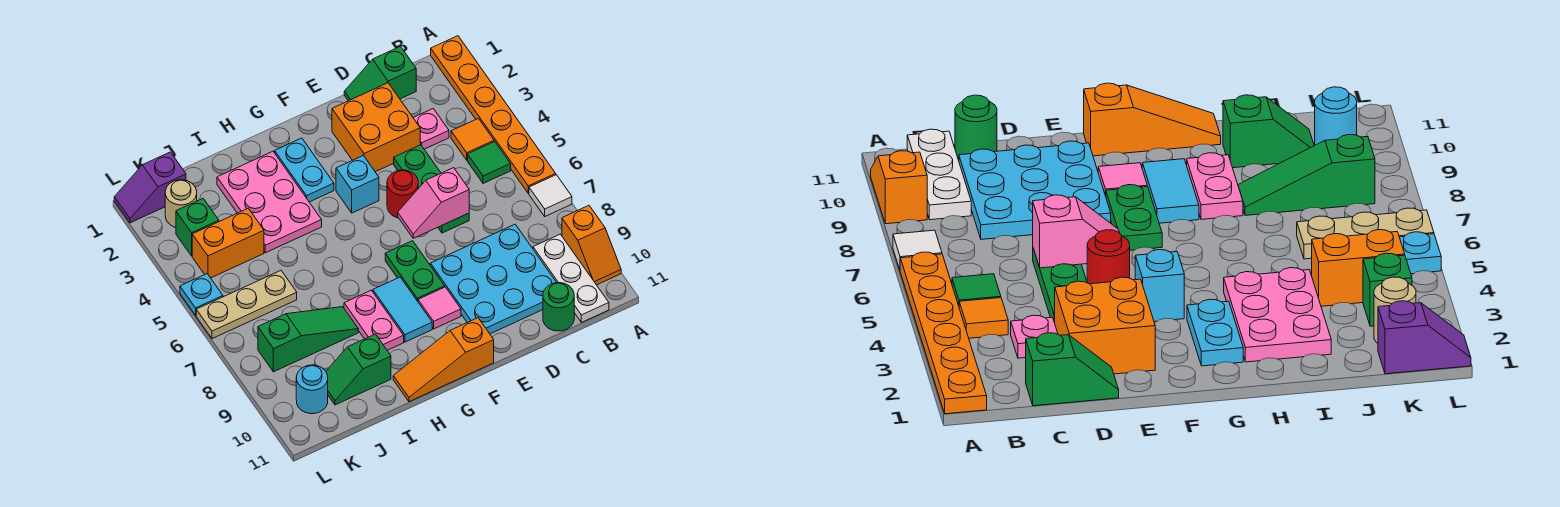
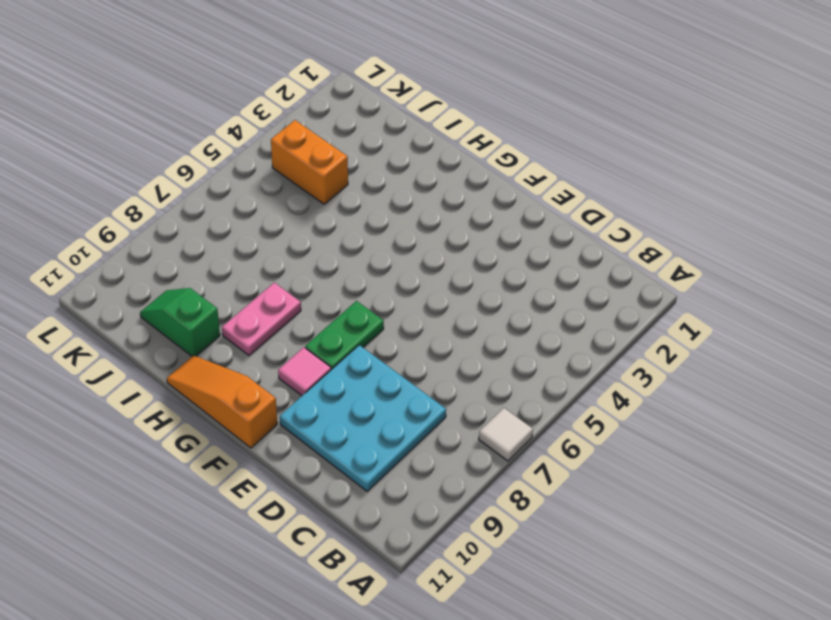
none -> orange plate A1:A6 level 1
none -> orange slope A9:A10 level 1 top 9
none -> orange tile B4 level 1
none -> green tile B5 level 1

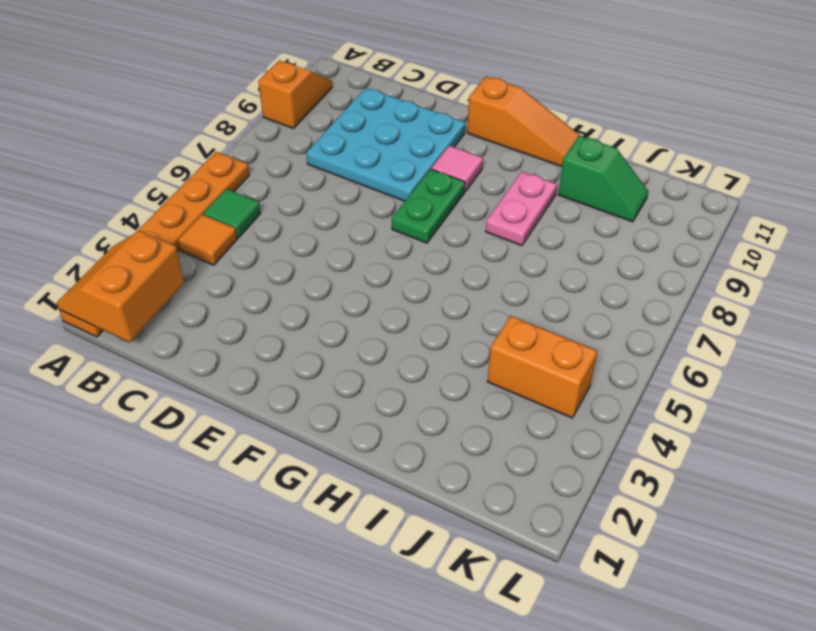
orange slope A1:B2 level 2 top B -> none
none -> white tile A7 level 1
none -> white plate B9:B11 level 1
none -> green slope C1:D1 level 1 top C
none -> pink plate C3 level 1

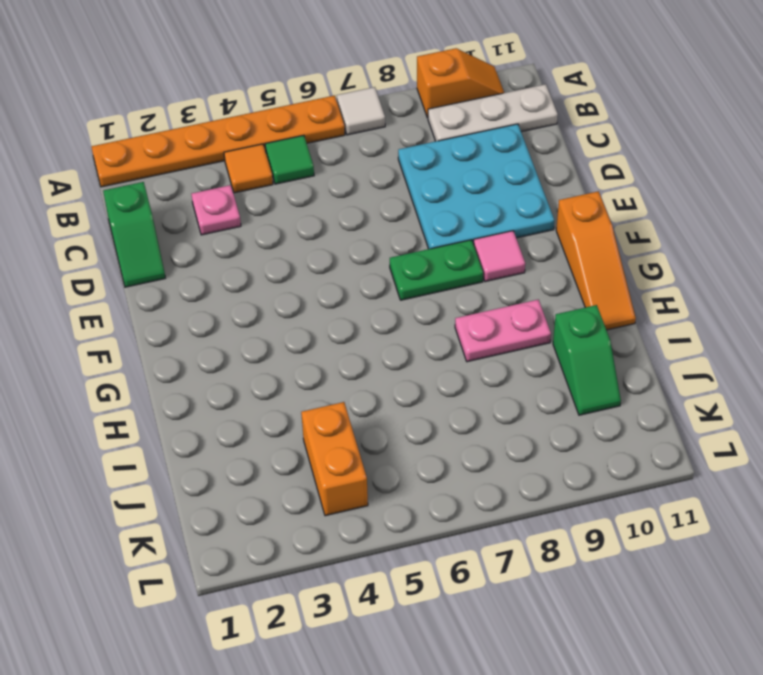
none -> green round brick C11 level 1
none -> orange brick D2:E3 level 1
none -> green plate D4:D6 level 1
none -> red round brick E5 level 1

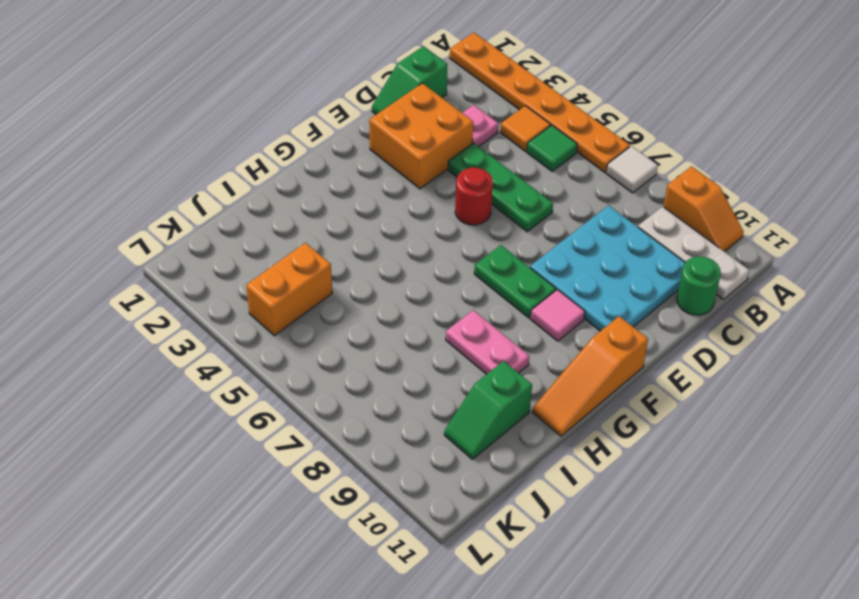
none -> cyan brick F4 level 1
none -> cyan plate G2:G3 level 1
none -> cyan tile G8:G9 level 1
none -> pink plate H2:I4 level 1

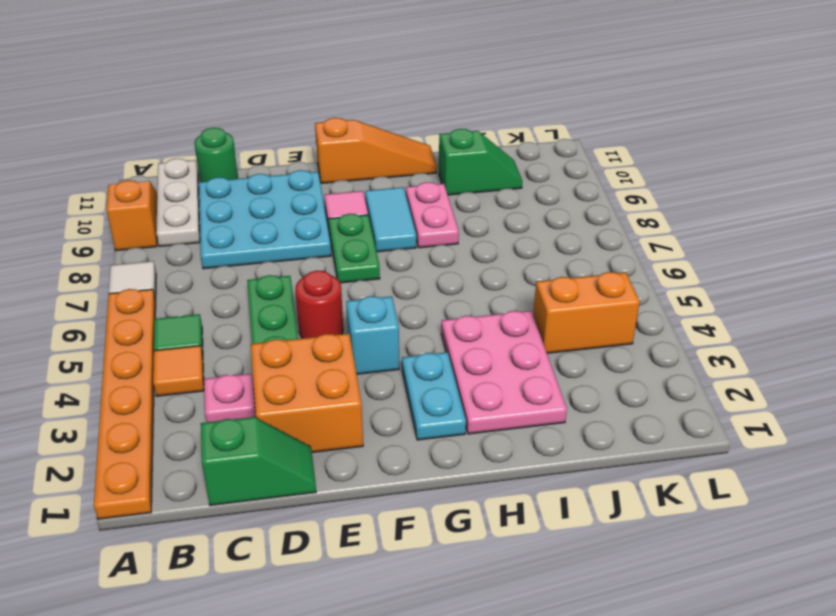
none -> green slope I8:K8 level 1 top K
none -> tan plate J6:L6 level 1
none -> purple slope K1:L1 level 1 top K
none -> tan round brick K2 level 1

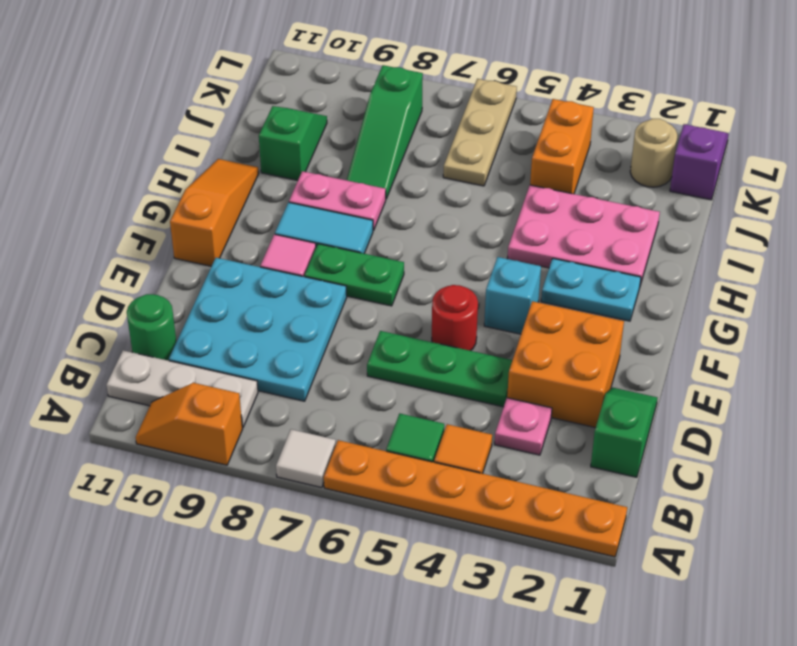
none -> green brick K3 level 1
none -> cyan round brick K10 level 1
none -> cyan plate L5 level 1
none -> pink slope D6:E6 level 2 top D

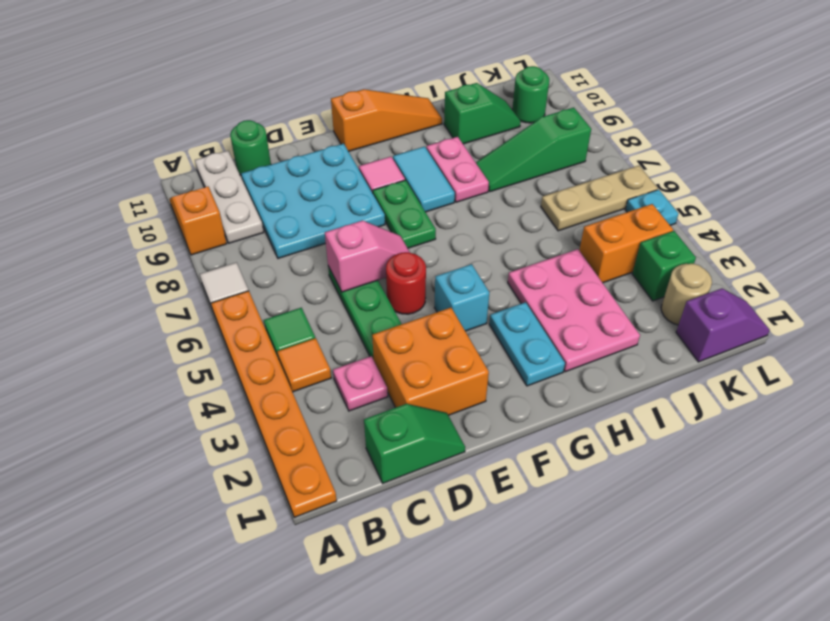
green round brick K10 level 1 -> cyan round brick K10 level 1

